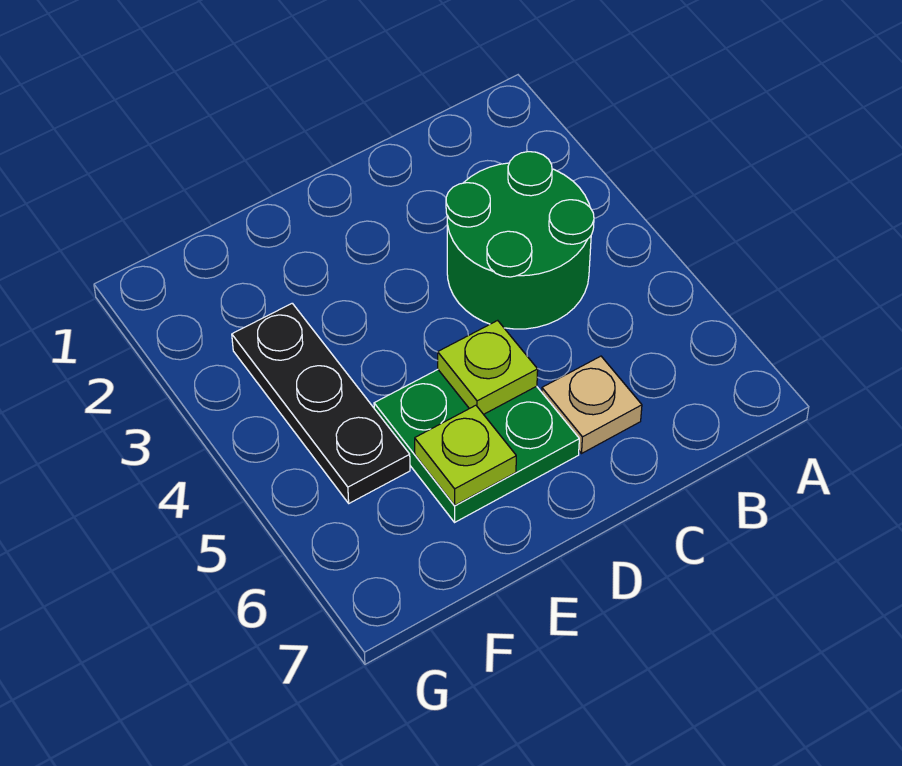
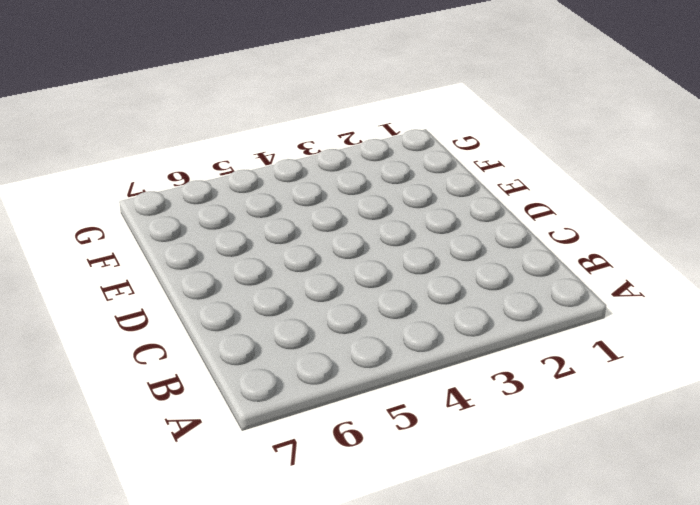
none -> green round brick B3:C4 level 1
none -> tan plate C6 level 1

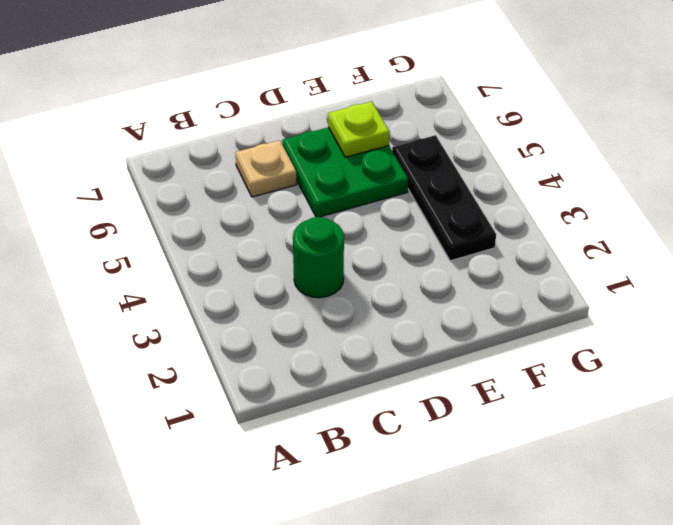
green round brick C3 level 1 -> green round brick B3:C4 level 1
none -> lime plate D5 level 2

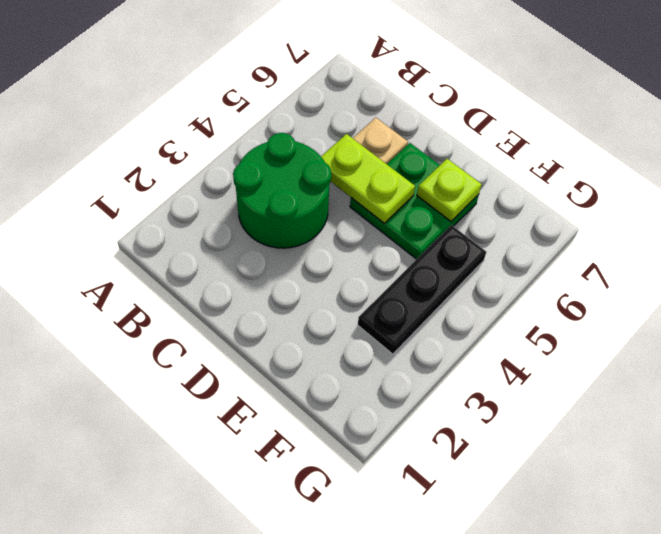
lime plate C5:D5 level 2 -> lime plate D5 level 2

